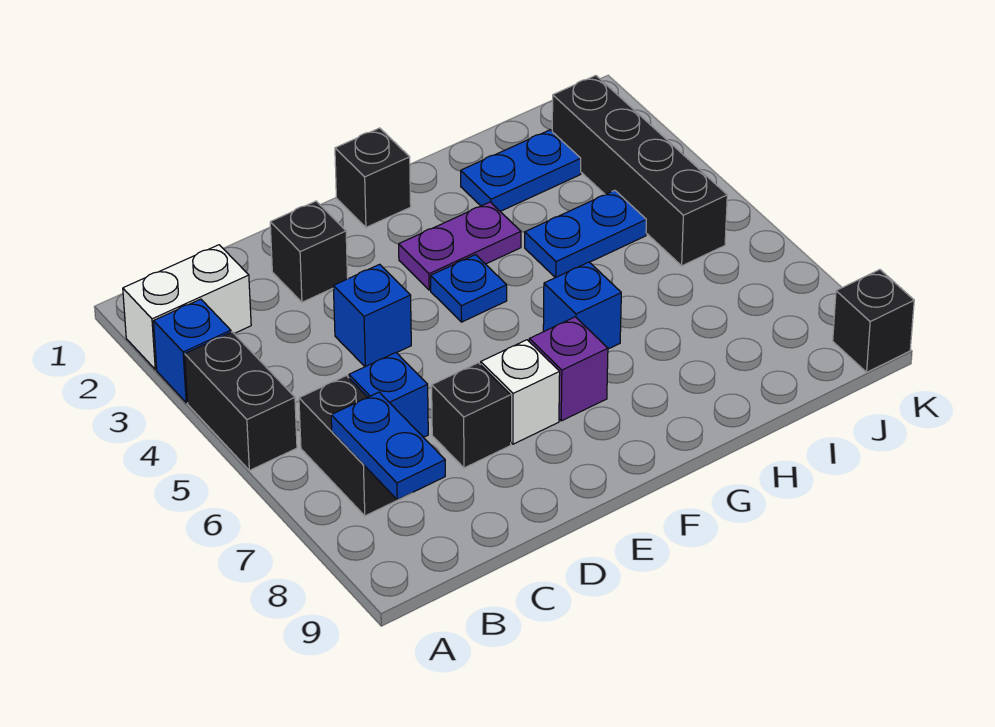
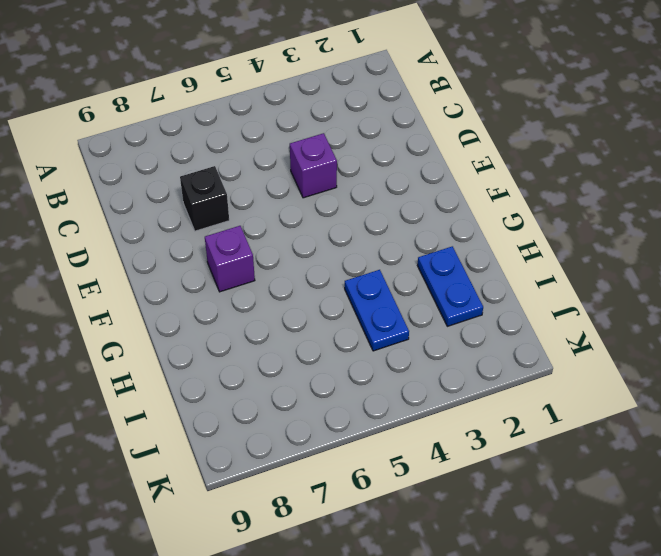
purple brick D4 level 1 -> blue brick D4 level 1
none -> white brick A2:B2 level 1
none -> blue brick A3 level 1
none -> black brick A4:A5 level 1

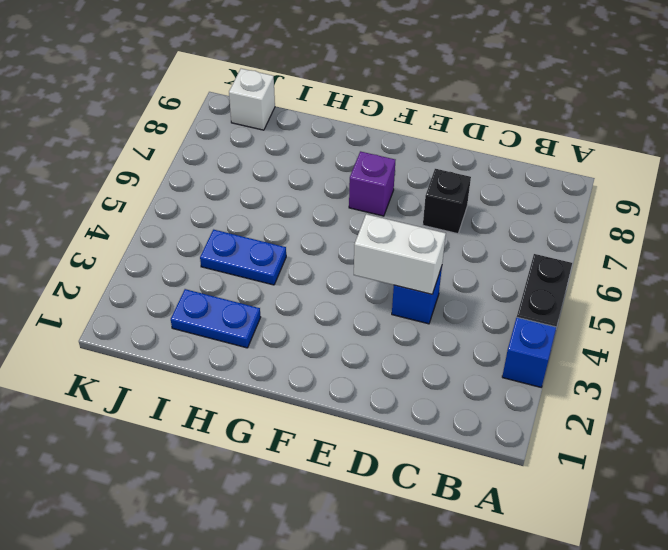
white brick D4:E4 level 2 -> white brick A2:B2 level 1
white brick J9 level 1 -> white brick E7 level 1
none -> black brick B6:B7 level 1
none -> blue brick C6 level 1
none -> black brick D2 level 1

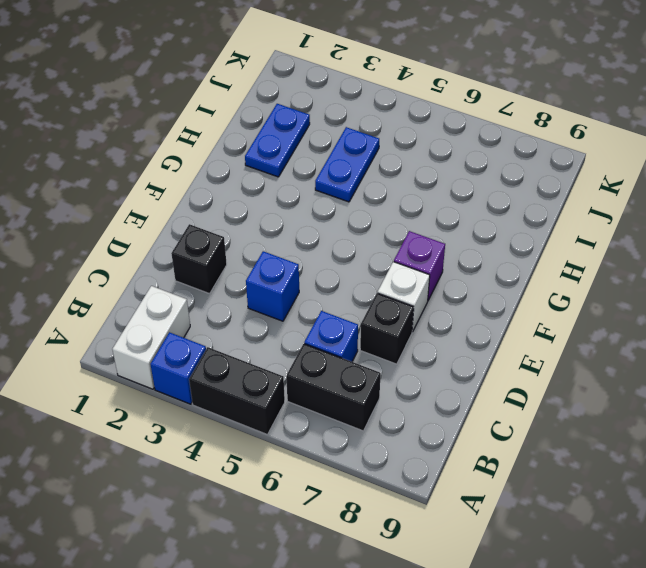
none -> black brick F1 level 1
none -> purple plate F3:G3 level 1
none -> blue plate F4 level 1

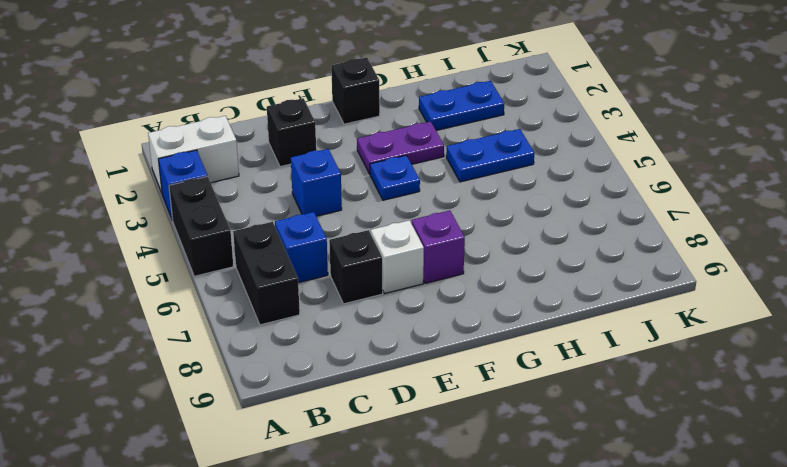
none -> blue brick G6 level 1
none -> black brick J2:J5 level 1
none -> black brick K9 level 1

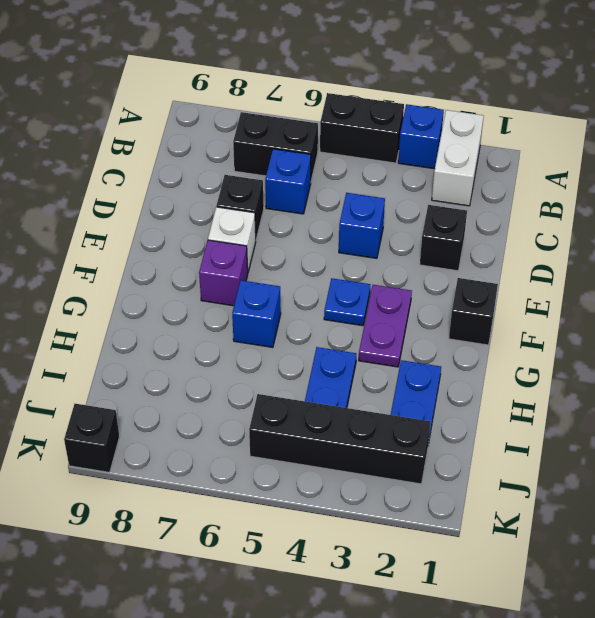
none -> blue plate B7:B8 level 2

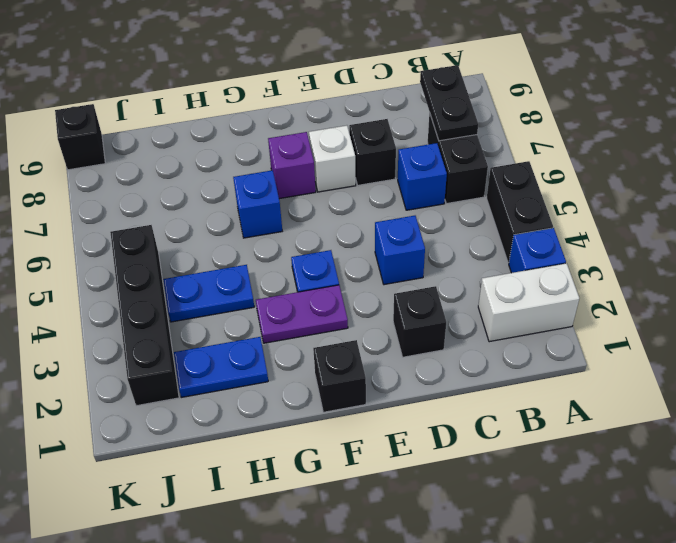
black plate B7:B8 level 2 -> blue plate B7:B8 level 2

